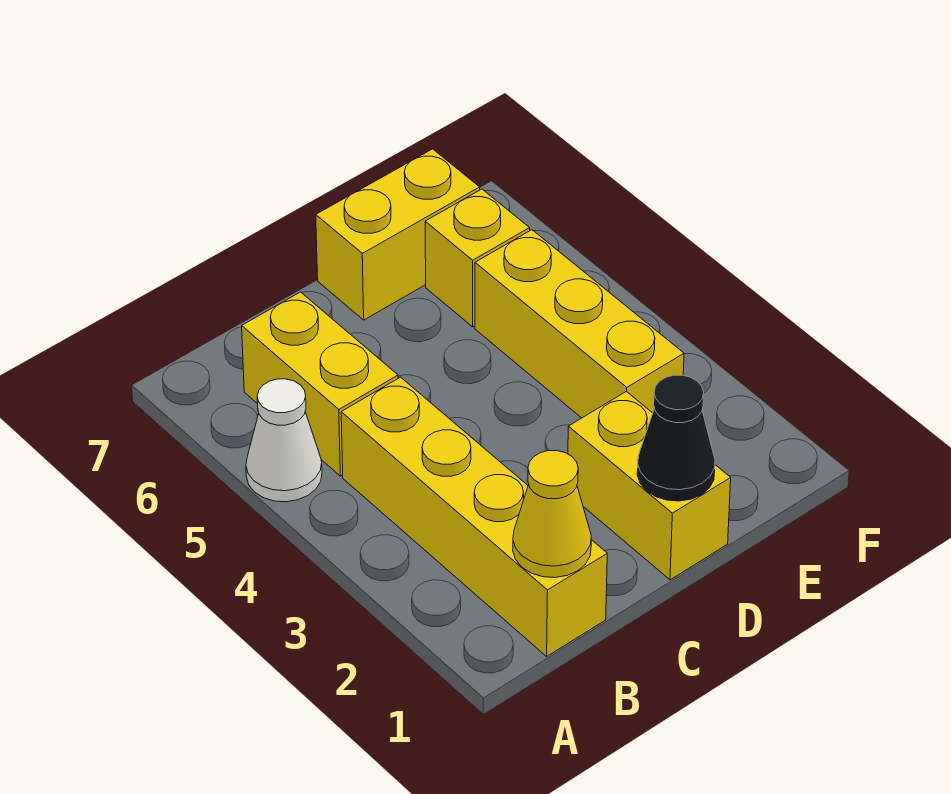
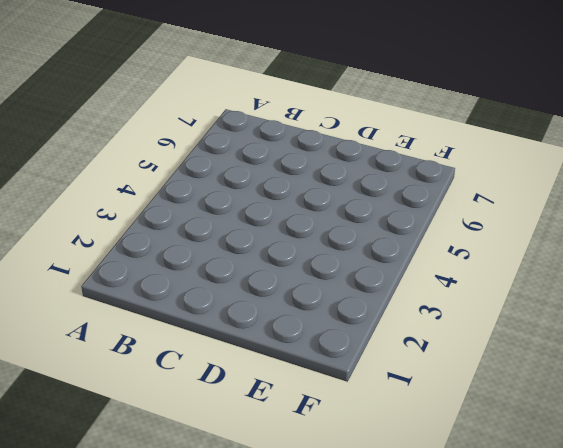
none -> white cone A5 level 1
none -> yellow brick B1:B4 level 1

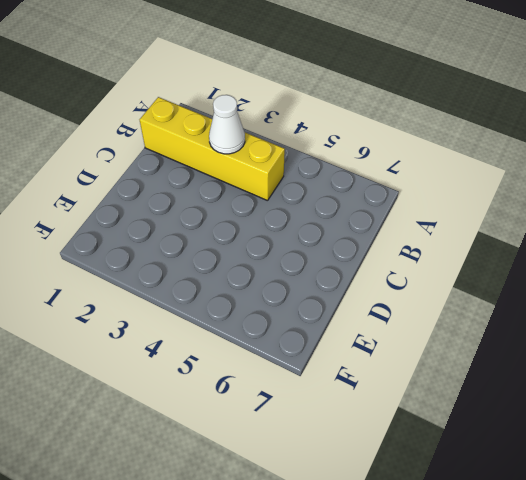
white cone B3 level 2 -> white cone A5 level 1
none -> yellow brick B5:B6 level 1
none -> yellow brick D1:D2 level 1

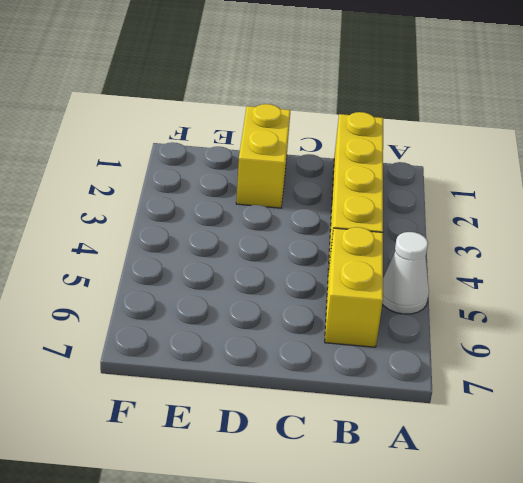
none -> yellow brick D7:E7 level 1
none -> yellow brick E3:E5 level 1

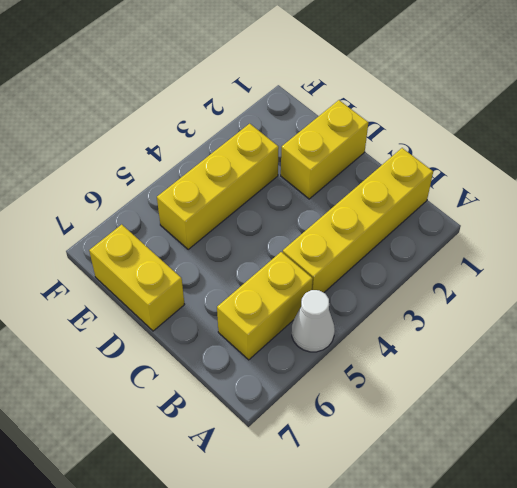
none -> yellow brick E6 level 1
none -> yellow cone B1 level 2

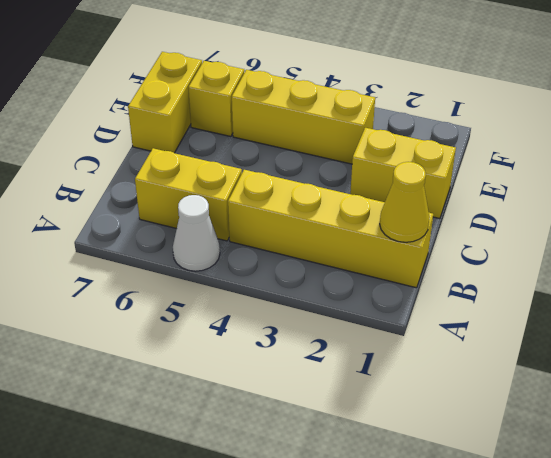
none -> black cone D1 level 2

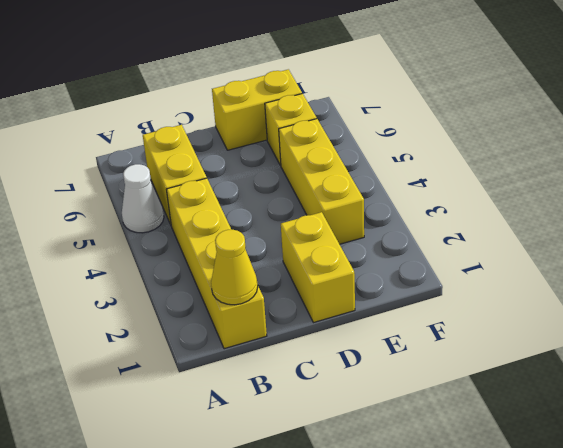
none -> black cone D1 level 2

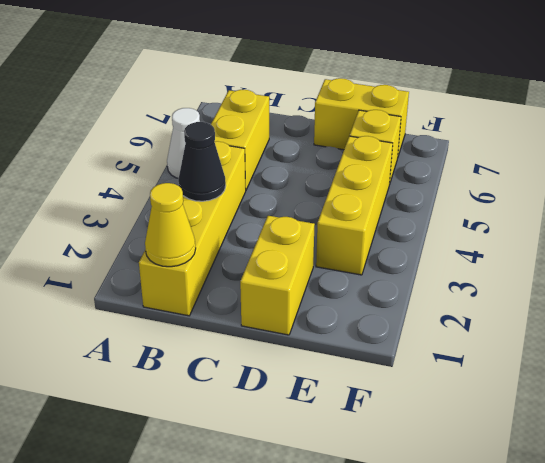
black cone B3 level 2 -> black cone D1 level 2

